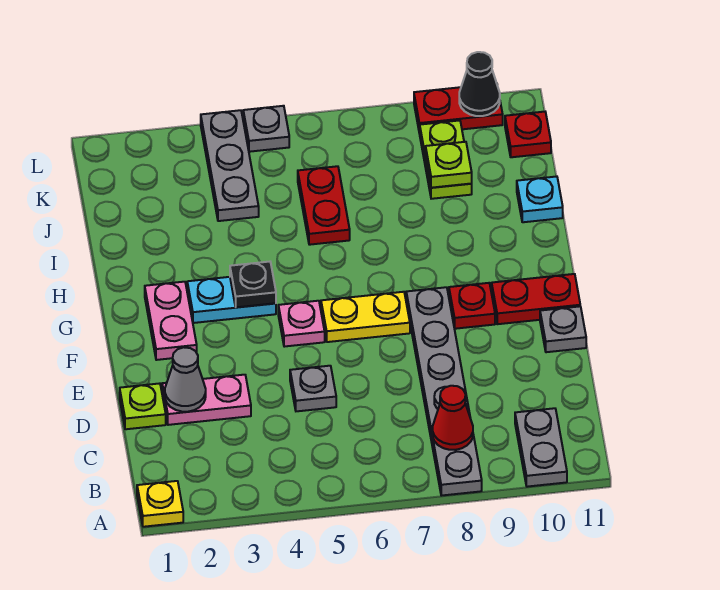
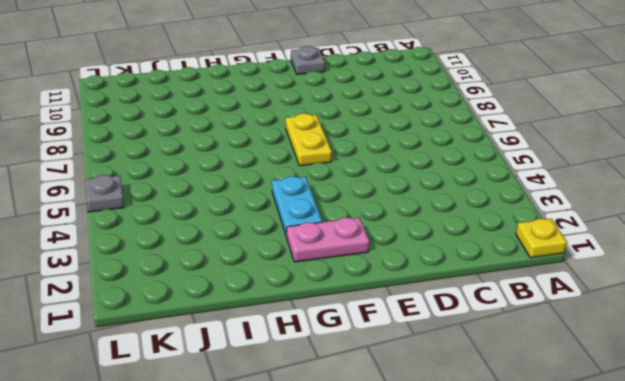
none -> grey plate A8:F8 level 1
none -> grey plate A10:B10 level 1
none -> lime plate D1 level 1

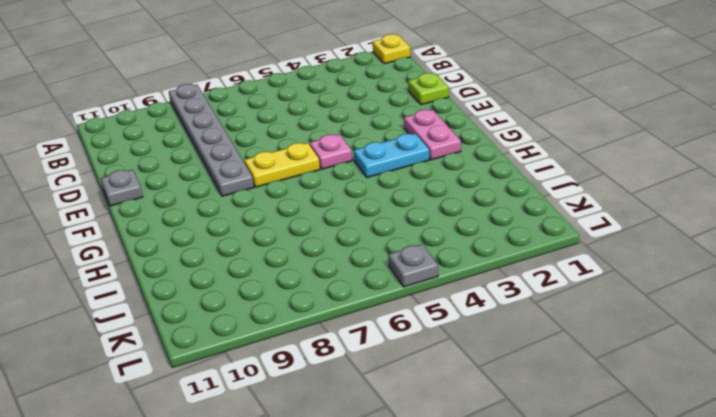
none -> grey plate A10:B10 level 1
none -> pink plate D2:D3 level 1
none -> grey plate D5 level 1

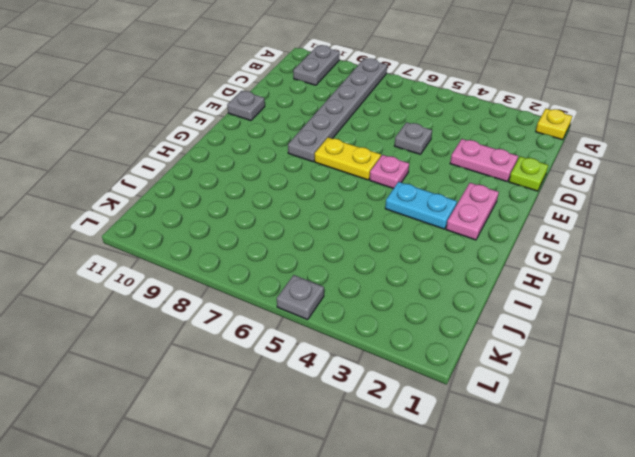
none -> red plate F9 level 1
none -> red plate F10:F11 level 1
none -> red plate I6:J6 level 1

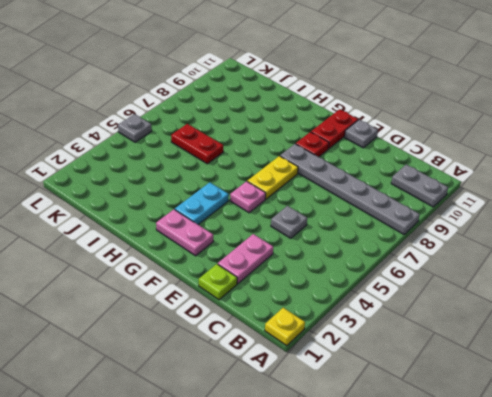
none -> cyan plate I11 level 1
none -> grey plate J4:L4 level 1
none -> lime plate J9:K9 level 1

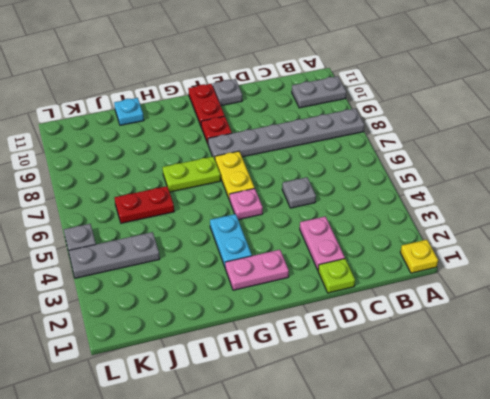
lime plate G7:H7 level 1 -> lime plate J9:K9 level 1
none -> red plate K11 level 1
none -> red plate L9:L10 level 1
none -> red cone B8 level 2

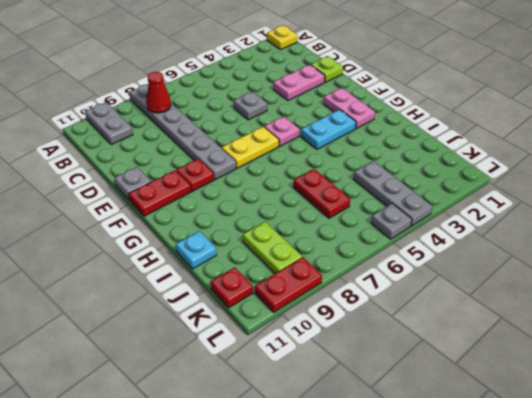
none -> grey cone D2 level 2
none -> black plate G4 level 2
none -> lime plate J9 level 2

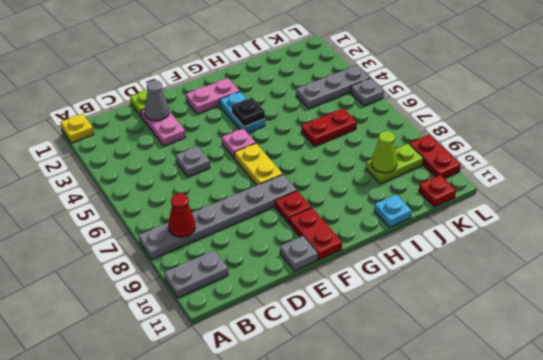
lime cone J9 level 2 -> lime plate J9 level 2
none -> black cone L10 level 2

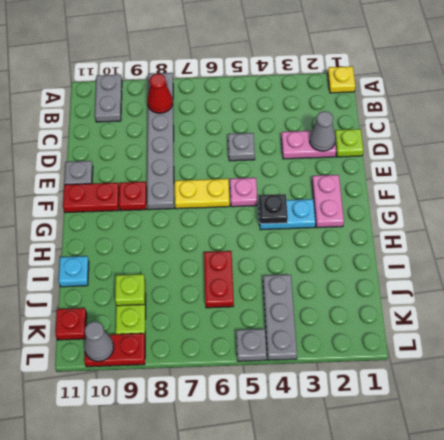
grey cone L10 level 2 -> black cone L10 level 2

